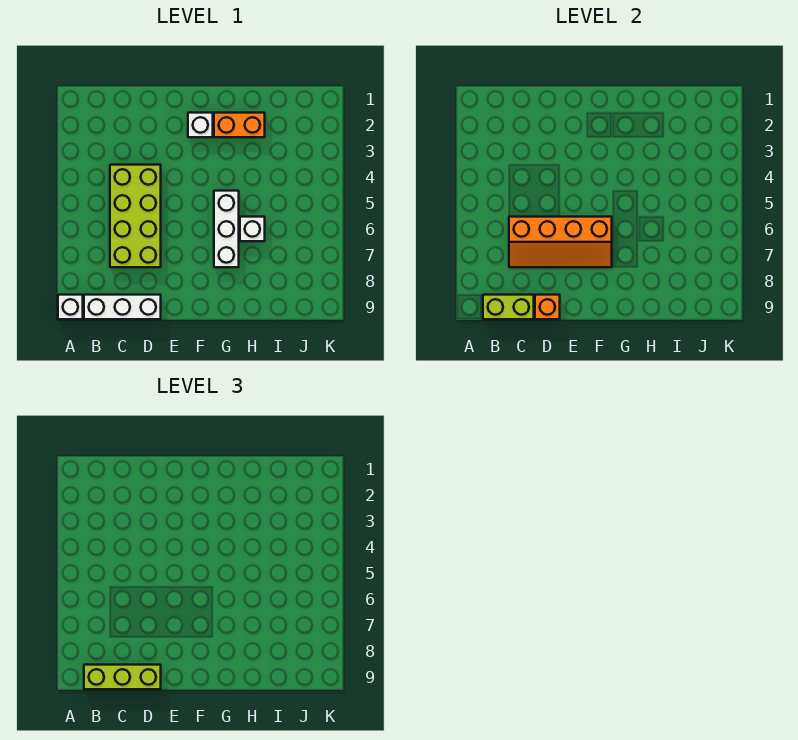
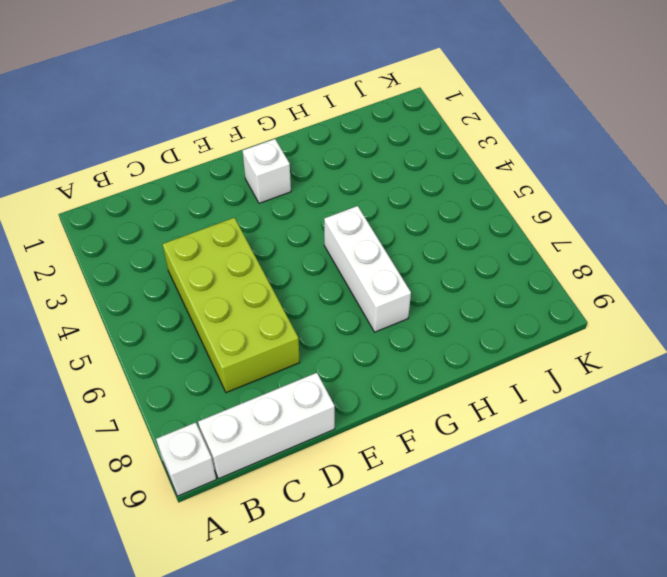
none -> orange brick G2:H2 level 1
none -> white brick H6 level 1

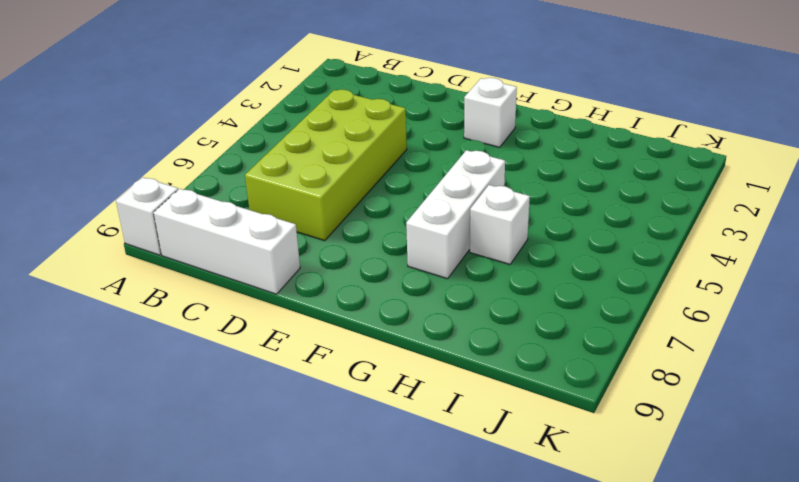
none -> orange brick G2:H2 level 1
none -> lime brick B9:C9 level 2

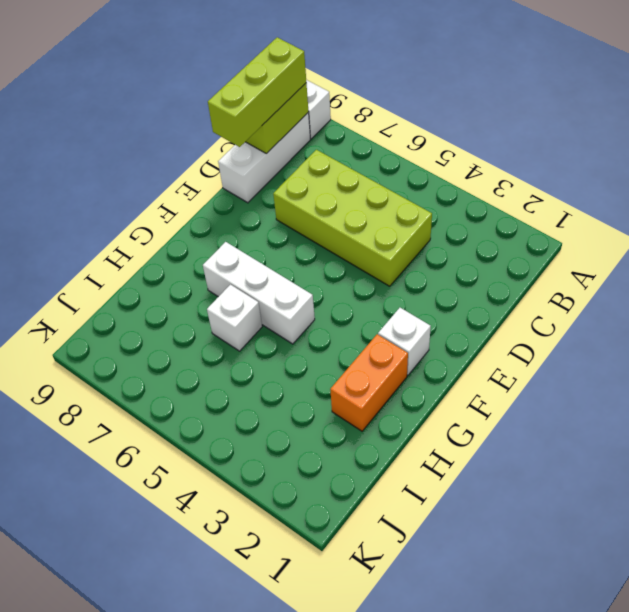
none -> orange slope C6:F7 level 2 top 6
none -> orange brick D9 level 2

